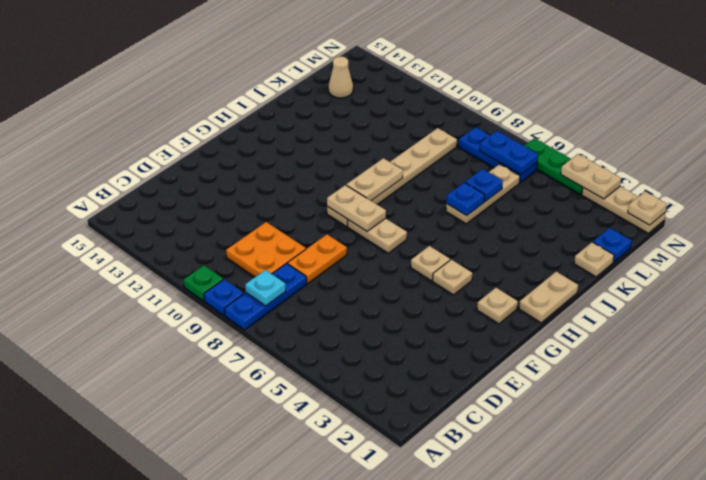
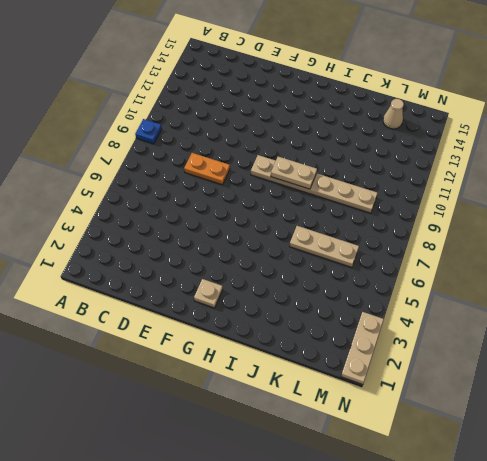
none -> blue plate A8:C8 level 1
none -> green plate A10 level 1
none -> orange plate C9:D10 level 1

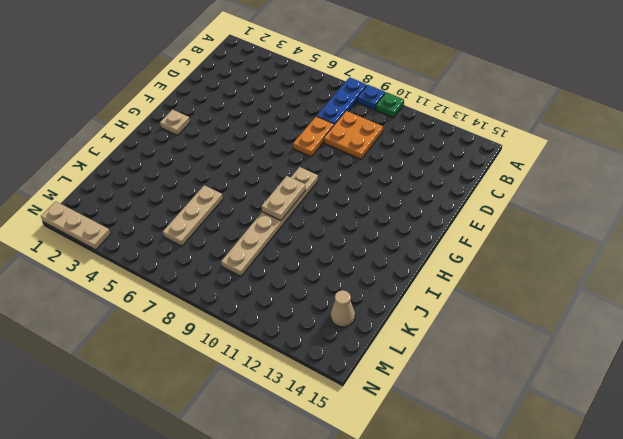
none -> tan plate G4 level 1
none -> tan plate G5 level 1
none -> tan plate G7:G8 level 1

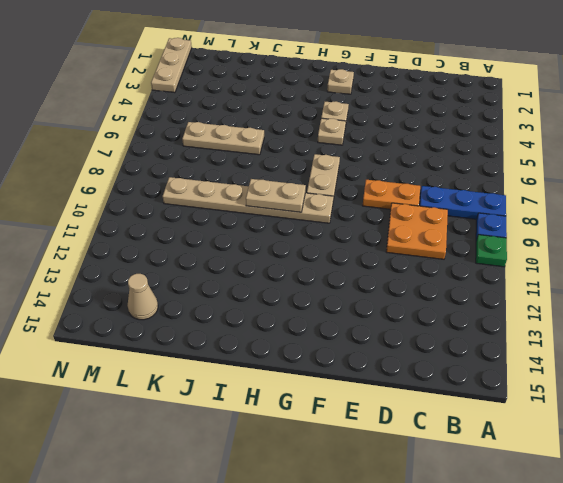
none -> tan plate H1:I1 level 1
none -> tan plate K1 level 1
none -> blue plate L1 level 1

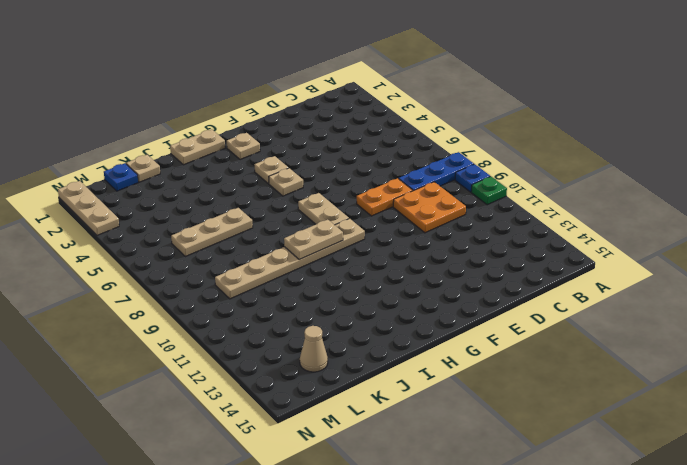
none -> blue plate M6:M8 level 1
none -> green plate N4:N6 level 1
none -> cyan plate B8 level 2

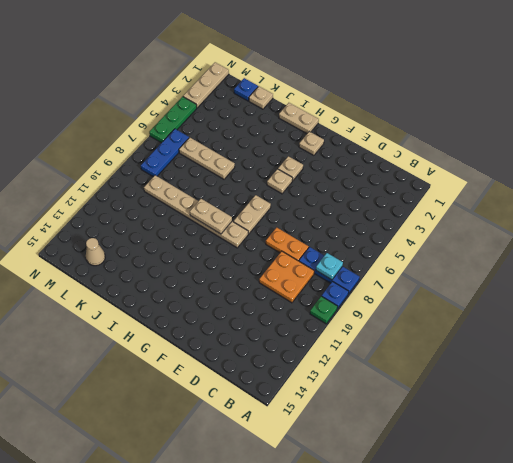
none -> tan plate G8:G9 level 2
none -> blue plate J6 level 2
none -> blue plate K6 level 2

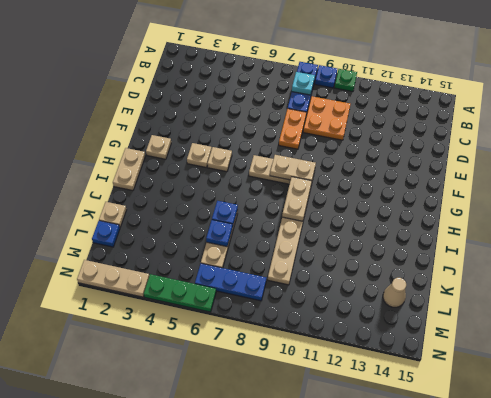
none -> blue plate M6:M7 level 2
none -> tan plate N1 level 2
none -> tan plate N3:N4 level 2

